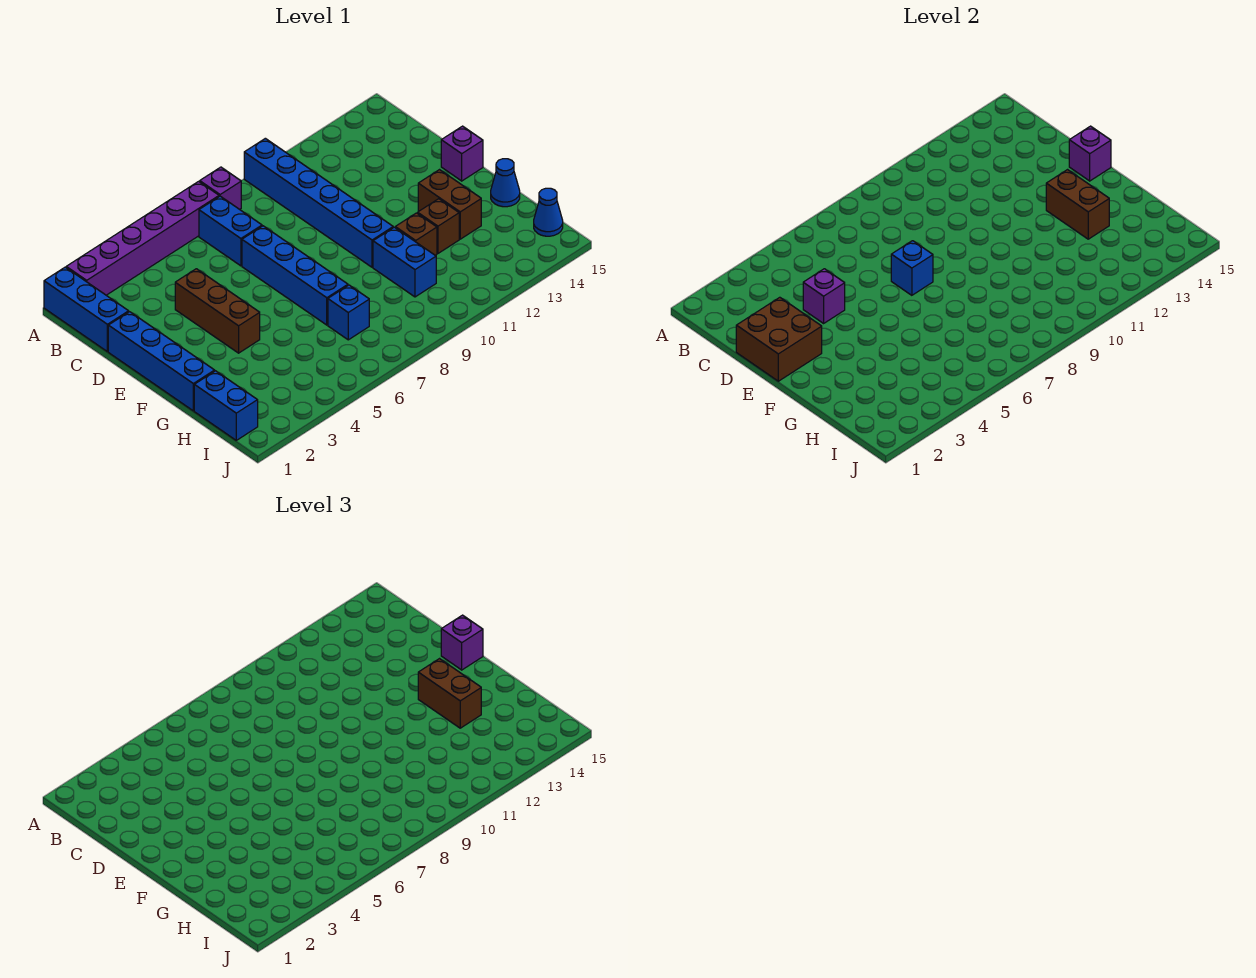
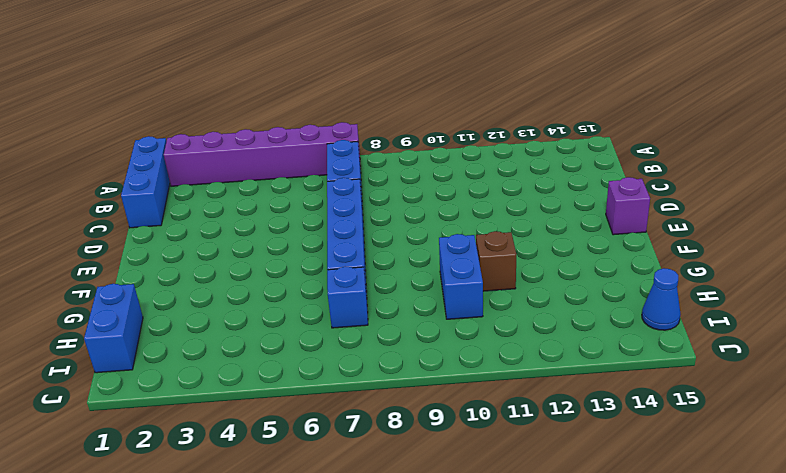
none -> purple brick A8 level 1
none -> blue brick A10:F10 level 1
none -> blue brick D1:G1 level 1

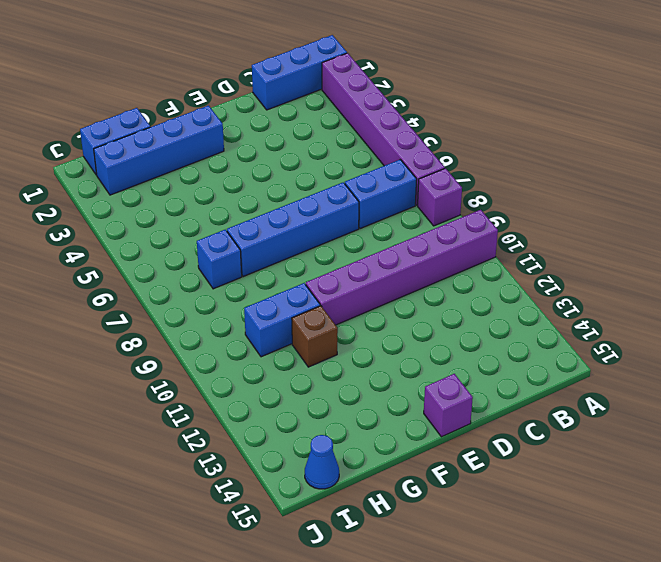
purple brick A10:F10 level 1 -> blue brick A10:F10 level 1
blue brick F2:I2 level 1 -> blue brick D1:G1 level 1
none -> brown brick D4:F4 level 1
none -> brown brick F13:G13 level 1
none -> brown brick G12 level 1

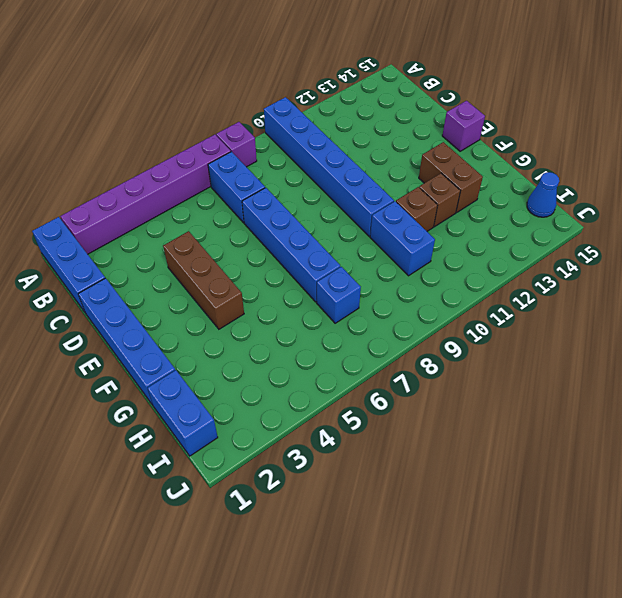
none -> blue cone G15 level 1
none -> brown brick D1:E2 level 2
none -> purple brick D4 level 2

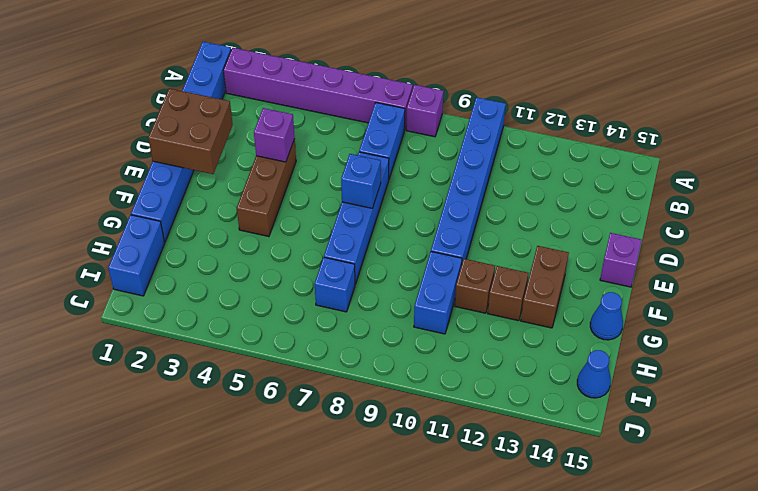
none -> purple brick E15 level 2
none -> brown brick F13:G13 level 2
none -> purple brick E15 level 3

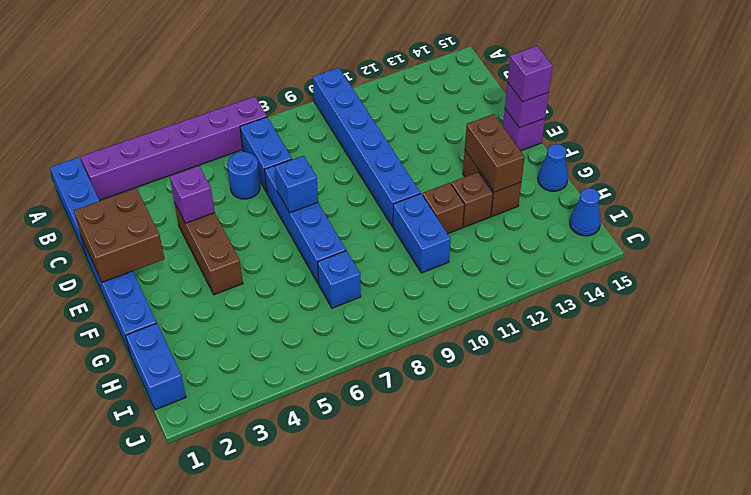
blue round brick C6 level 1 -> none
none -> purple brick A8 level 1
none -> brown brick F13:G13 level 3

